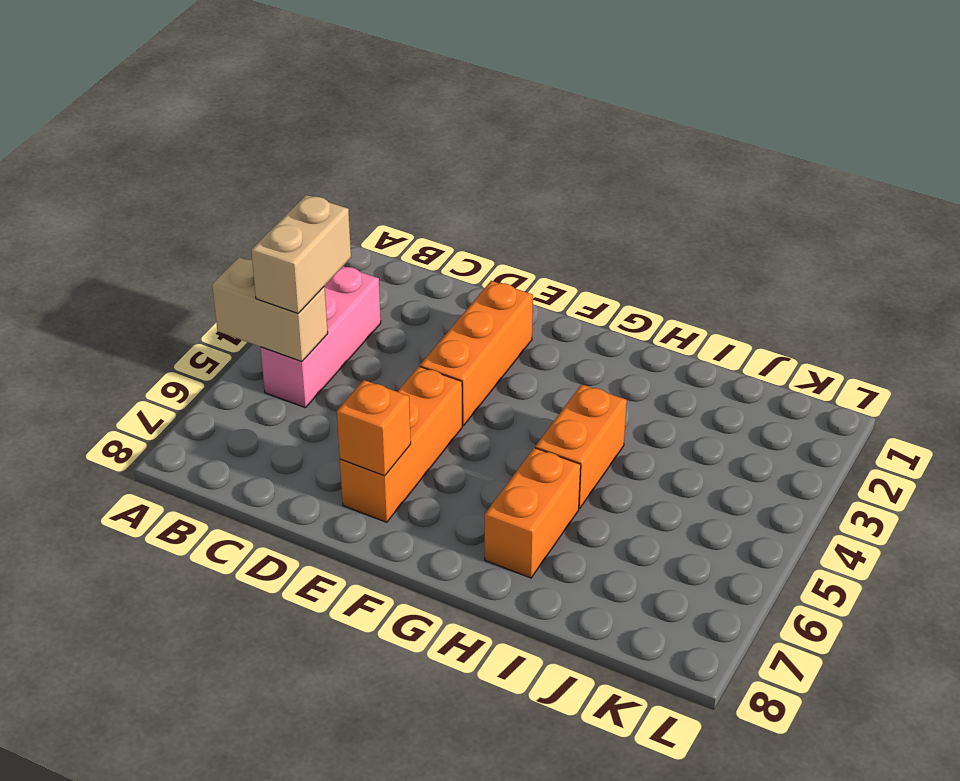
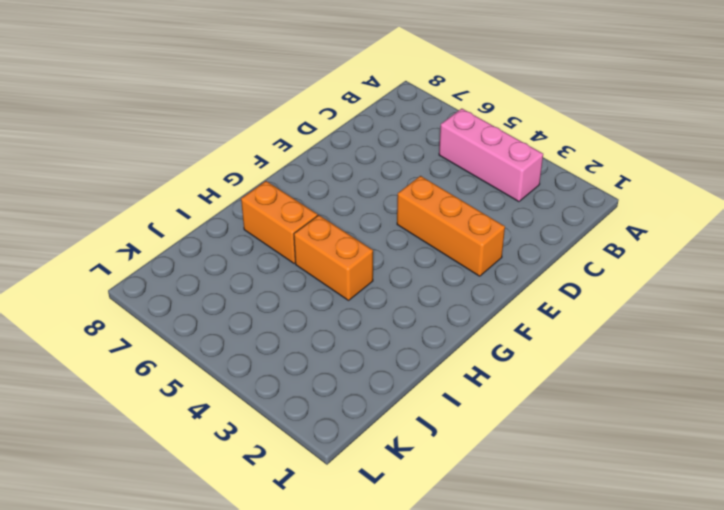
none -> orange brick E5:E7 level 1
none -> tan brick A5:B5 level 2

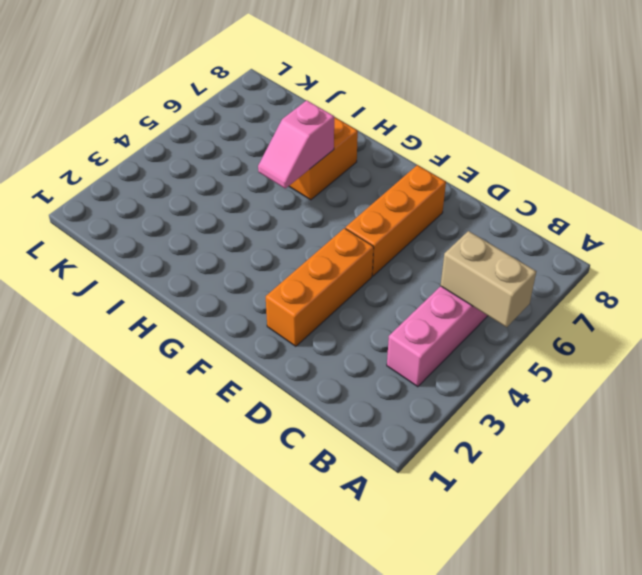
pink slope H5:H6 level 2 top 6 -> none
none -> orange brick H4:H5 level 1
none -> orange brick E7 level 2

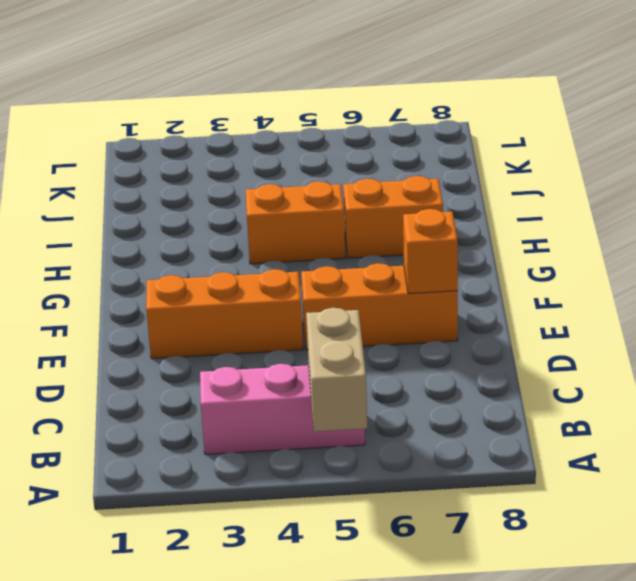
none -> tan brick B4:B5 level 3

